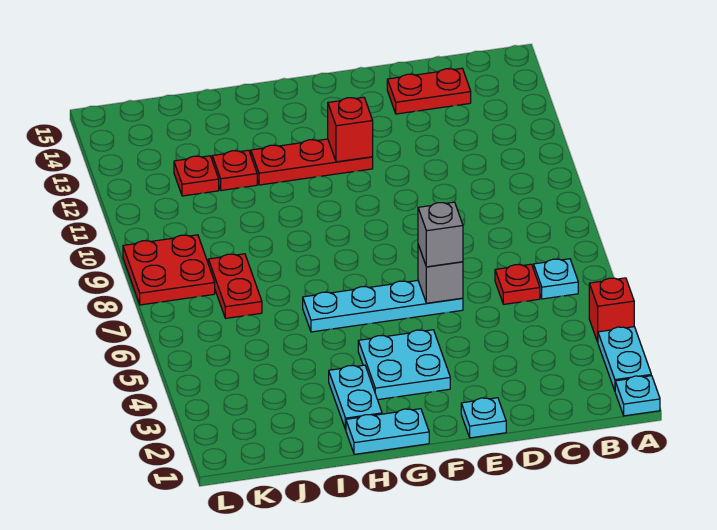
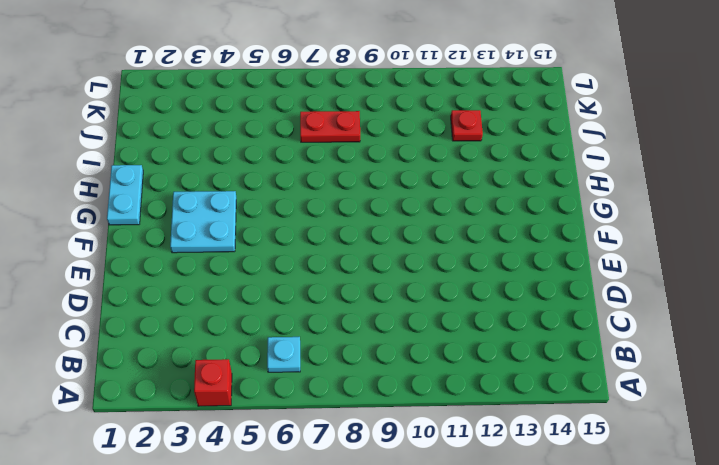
none -> cyan plate A1 level 1
none -> cyan plate A2:A3 level 1
none -> red plate C6 level 1

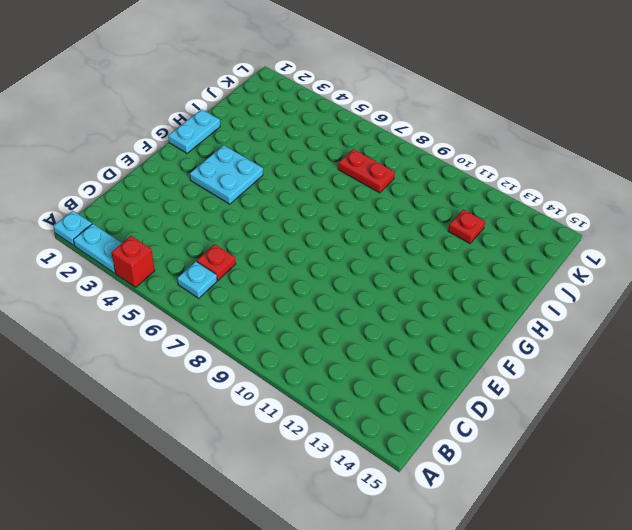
none -> red plate C14:D14 level 1
none -> cyan plate E1 level 1
none -> cyan plate E6:H6 level 1

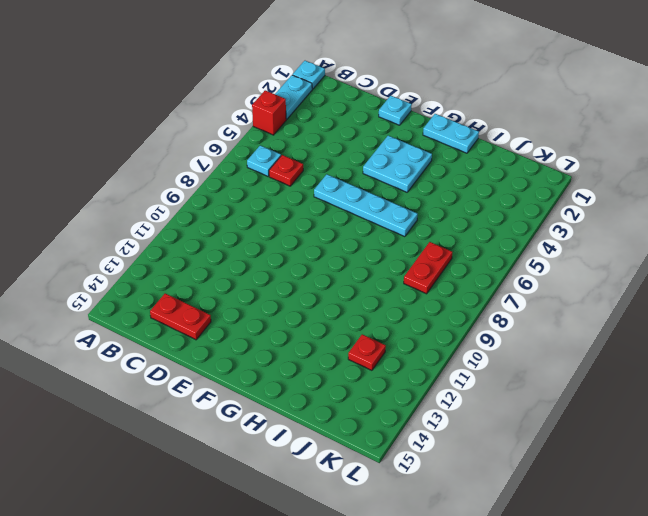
none -> red plate F12:H12 level 1
none -> cyan plate H2:H3 level 1
none -> red plate I12 level 1

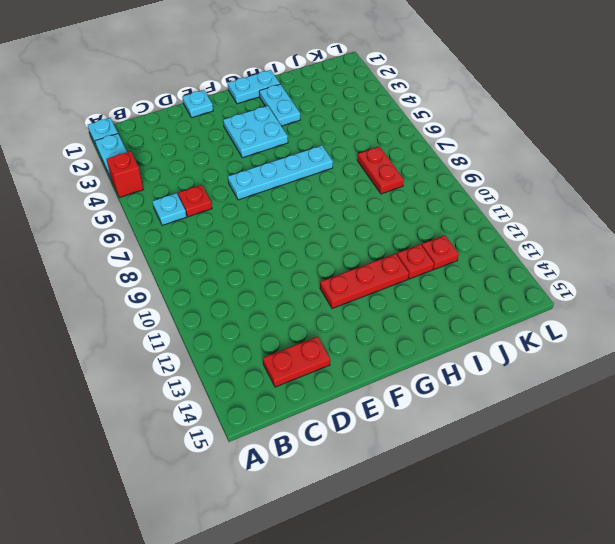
none -> red plate K8:L9 level 1
none -> grey brick E6 level 2
none -> red brick F12 level 2

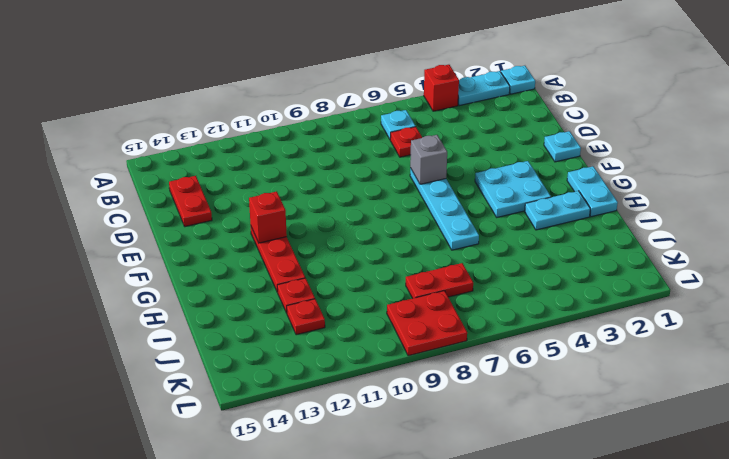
none -> grey brick E6 level 3

